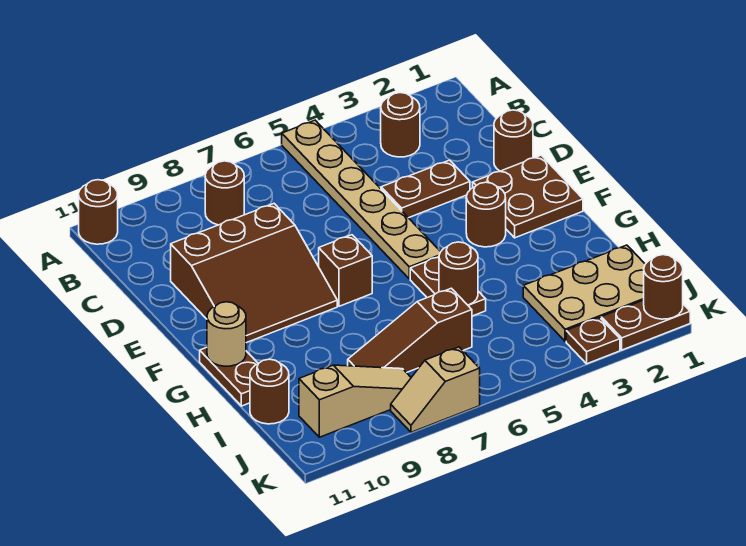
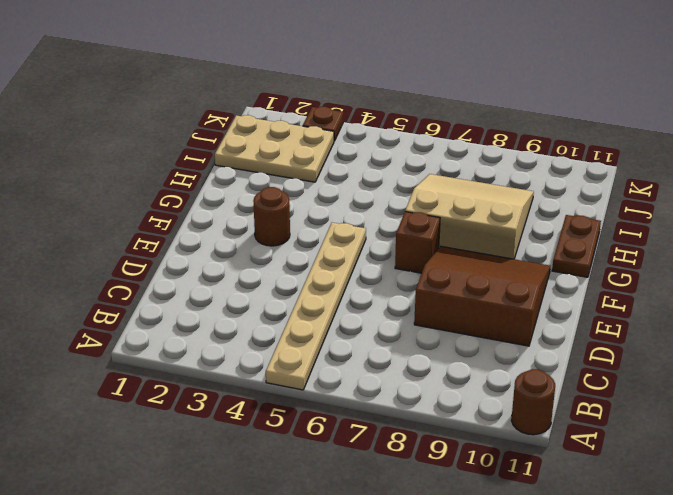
tan slope G7:I9 level 1 top G -> brown slope I6:I8 level 1 top 6
none -> brown round brick B3 level 1
none -> brown round brick B8 level 1
none -> brown round brick D1 level 1

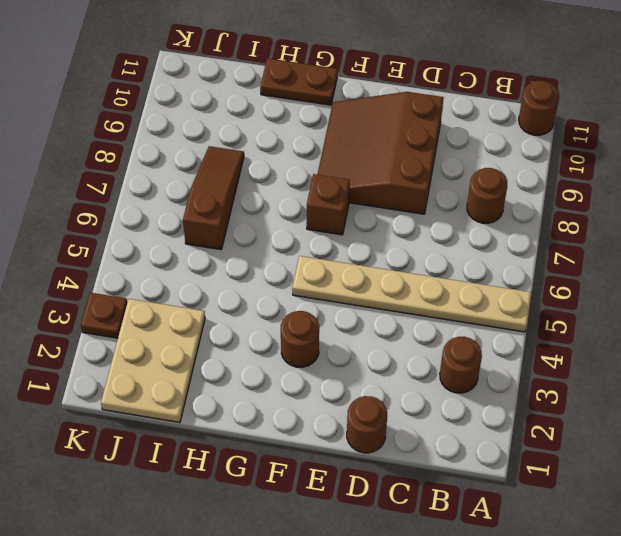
none -> brown plate D3:D4 level 1
none -> brown plate E1:F2 level 1
none -> brown plate G5:H5 level 1

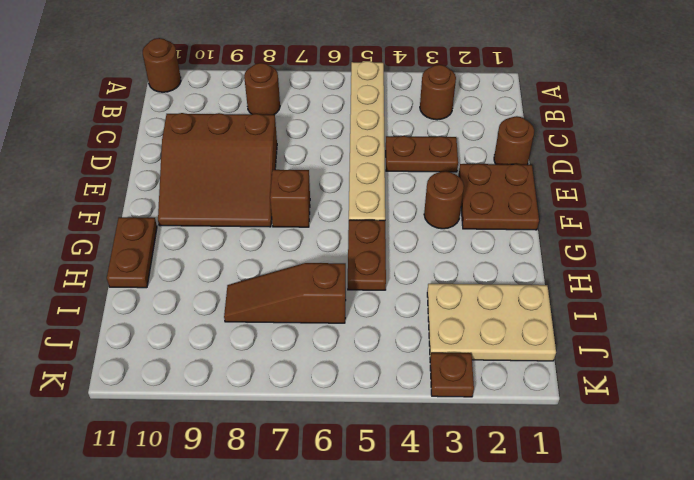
none -> brown round brick I11 level 1
none -> tan slope J8:J10 level 1 top 10
none -> brown plate K1:K2 level 1

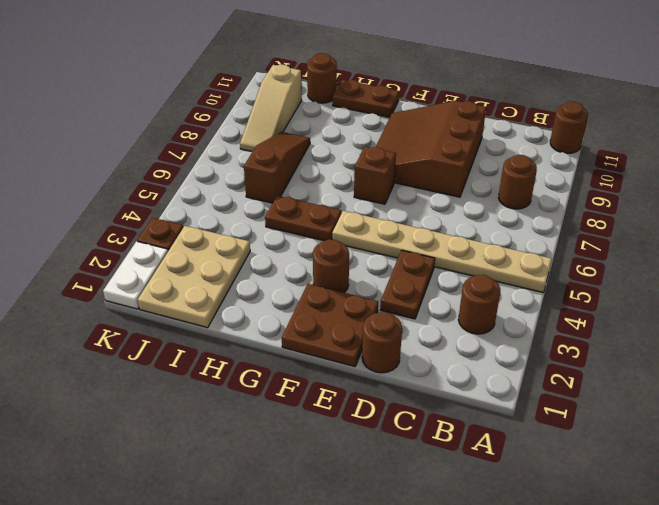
white plate K1:K2 level 1 -> brown plate K1:K2 level 1
none -> tan slope K7:K8 level 1 top 7
none -> tan round brick G11 level 2
none -> brown round brick H5 level 2

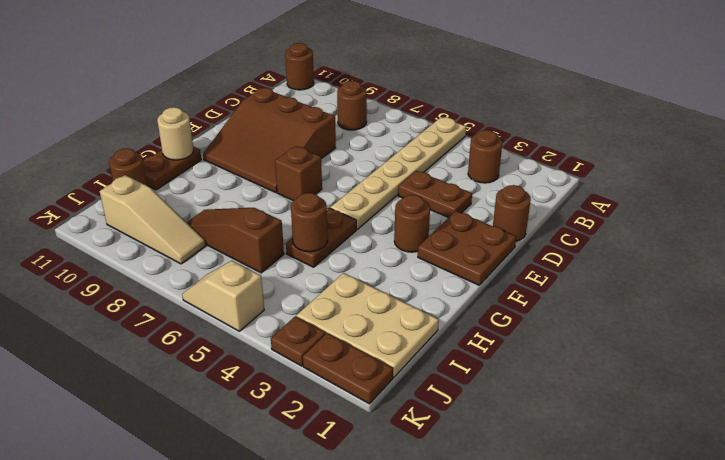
tan slope K5:K6 level 1 top 5 -> tan slope K7:K8 level 1 top 7
none -> brown round brick K1 level 2

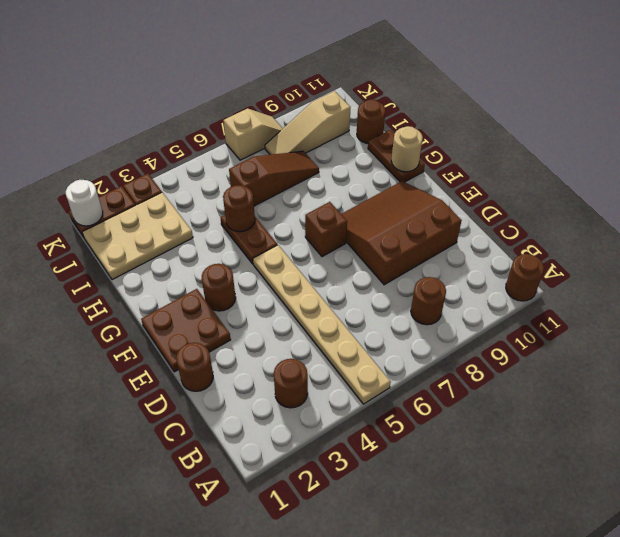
white round brick K1 level 2 -> brown round brick K1 level 2
none -> brown plate D3:D4 level 1

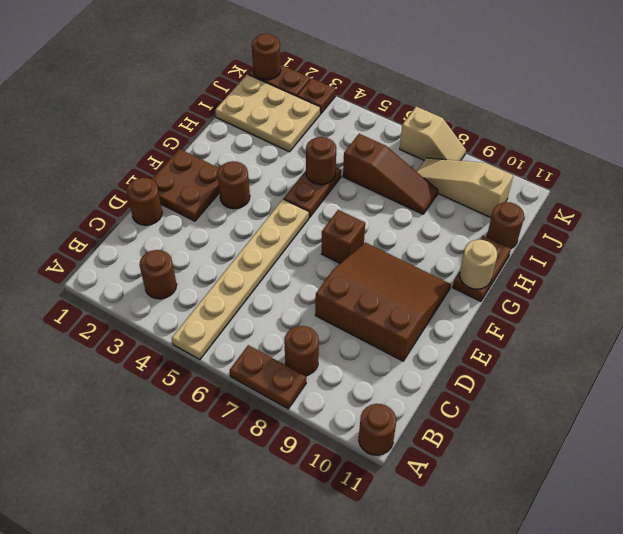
brown plate A7:A8 level 1 -> brown plate D3:D4 level 1

